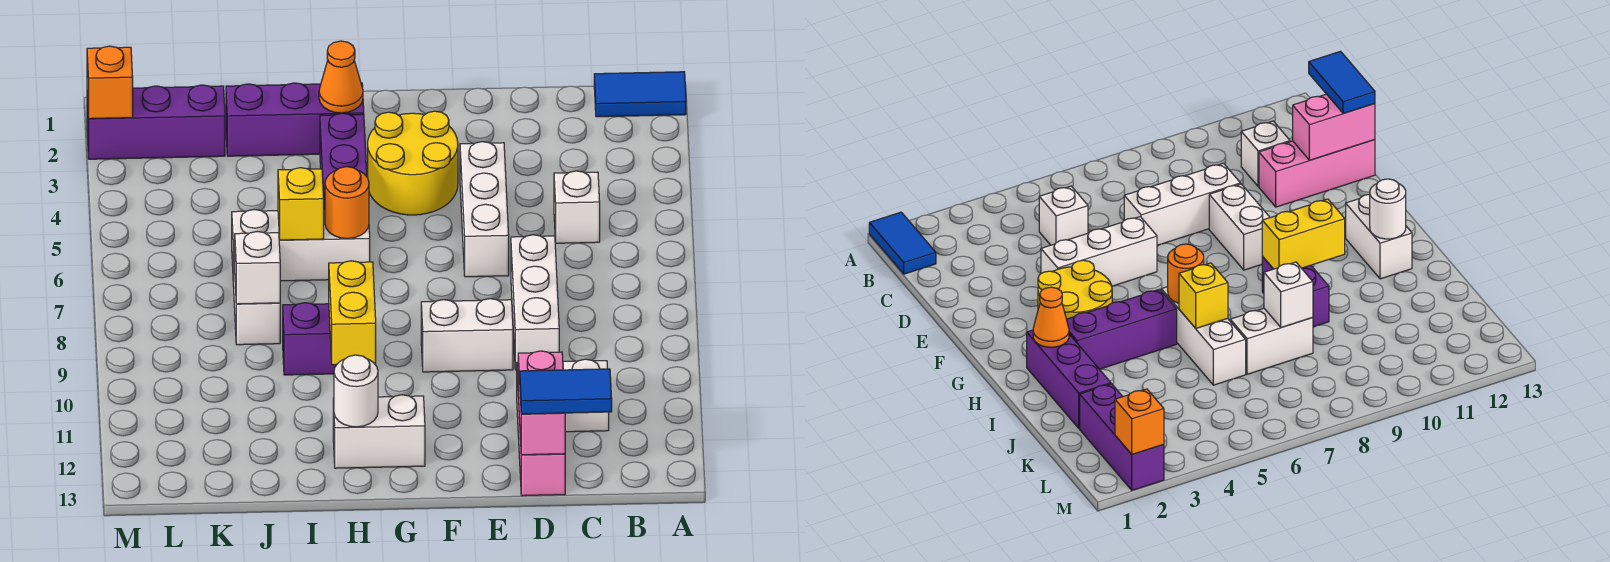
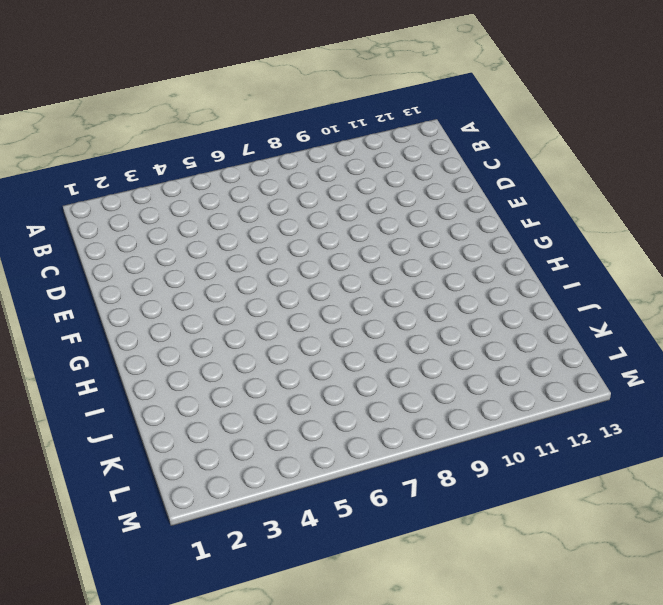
none -> blue tile A1:B1 level 1
none -> white brick C5 level 1
none -> white brick C11 level 1

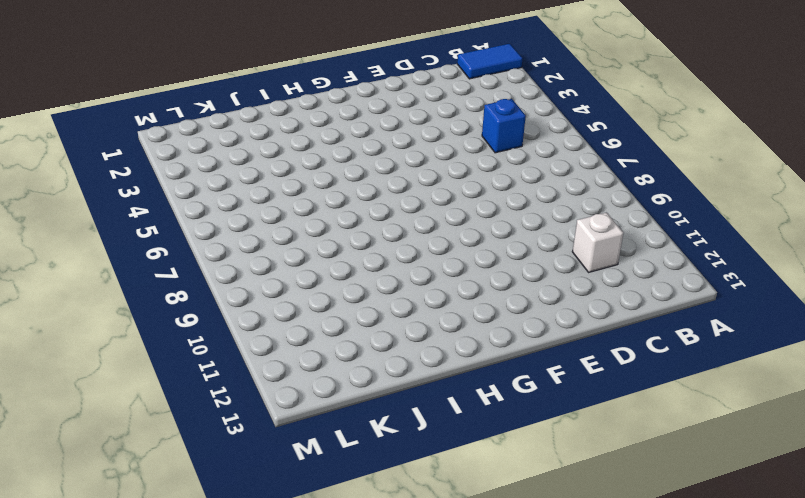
blue brick C5 level 1 -> white brick C5 level 1
none -> white brick D7:D9 level 1
none -> pink brick D11:D13 level 1
none -> white brick E4:E6 level 1

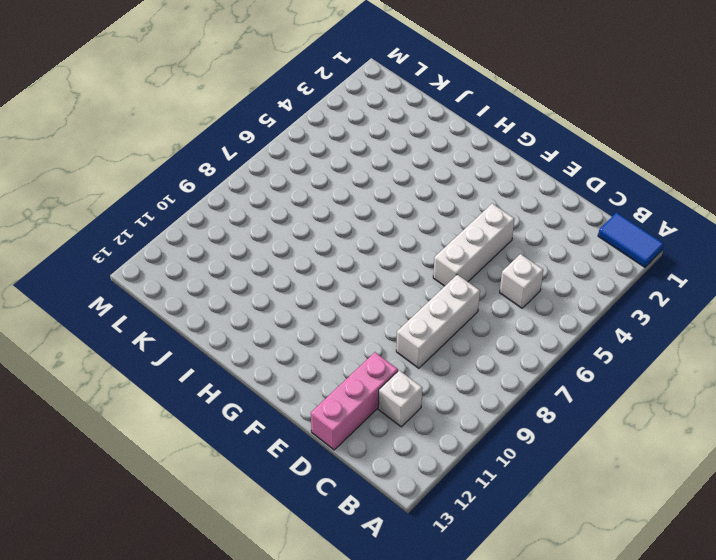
none -> white brick E9:F9 level 1
none -> yellow round brick F3:G4 level 1
none -> white brick G12:H12 level 1

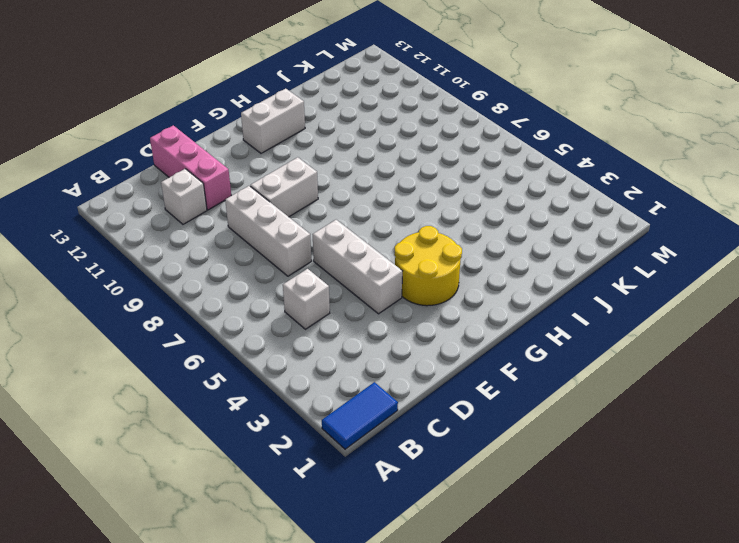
none -> purple brick H2:J2 level 1
none -> purple brick H3:H5 level 1
none -> white brick H6:J6 level 1

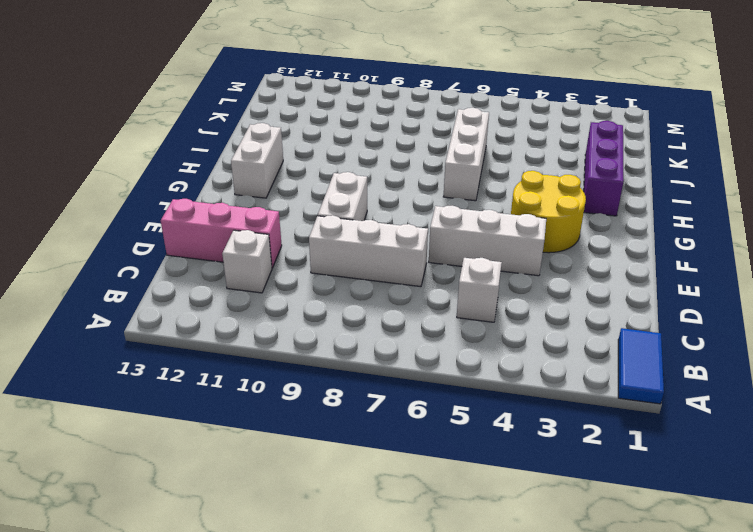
none -> purple brick H3:H5 level 1
none -> purple brick H9:I9 level 1
none -> white brick J7:J8 level 1

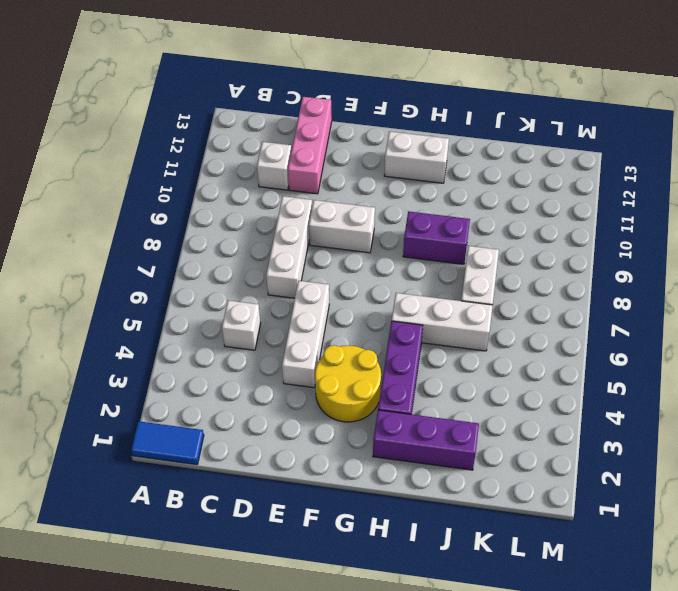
none -> purple brick K2:M2 level 1
none -> pink brick D12:D13 level 2
none -> orange cone H2 level 2

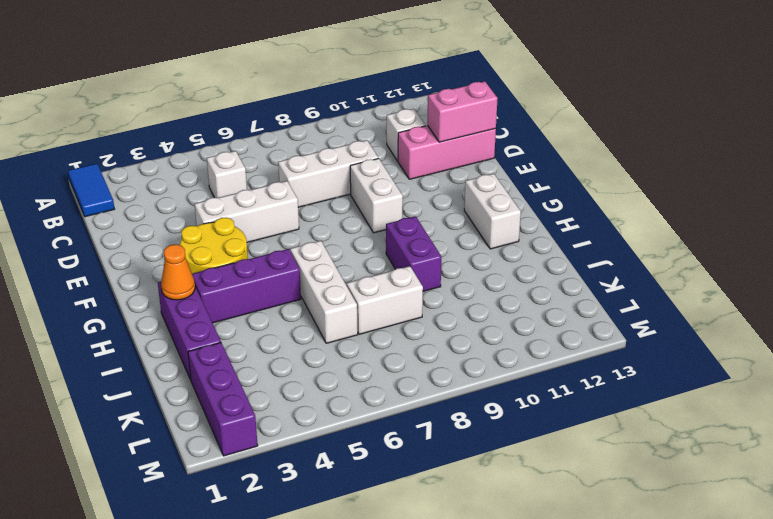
none -> orange round brick H6 level 2
none -> yellow brick H9:H10 level 2
none -> white round brick H12 level 2

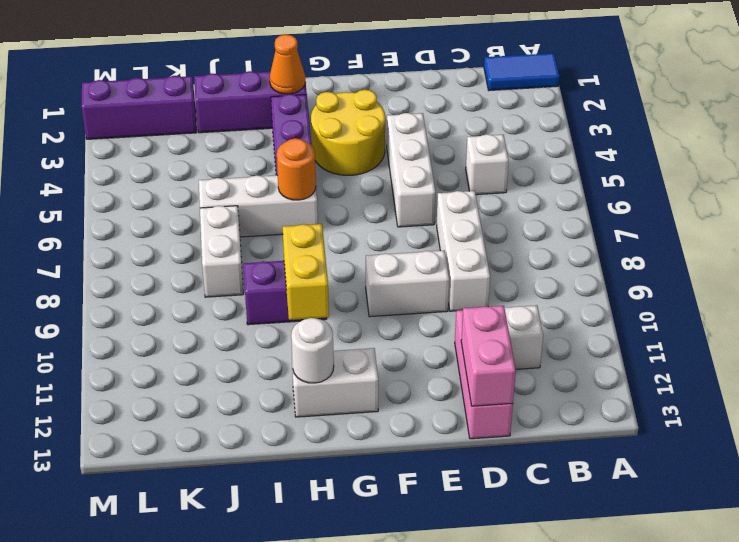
none -> yellow brick I6 level 2
none -> white brick J8 level 2
none -> orange brick M2 level 2

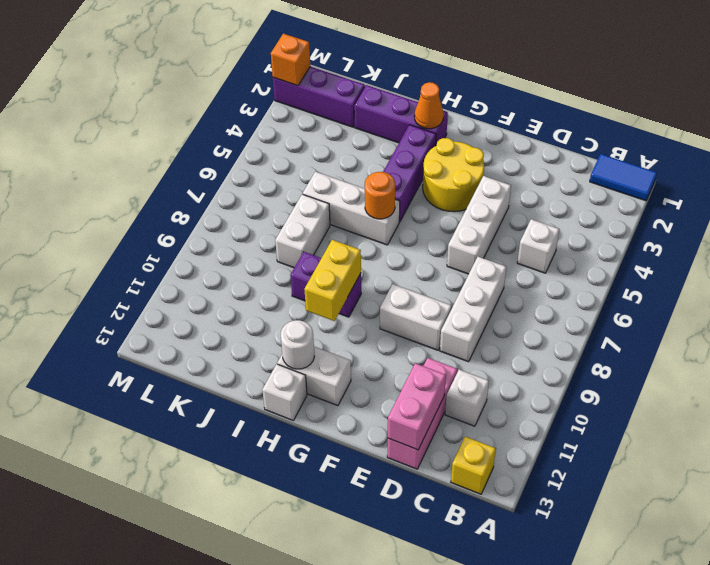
yellow brick B13 level 1 -> yellow brick I6 level 2
white brick H13 level 1 -> white brick J8 level 2
none -> blue tile C13:D13 level 3

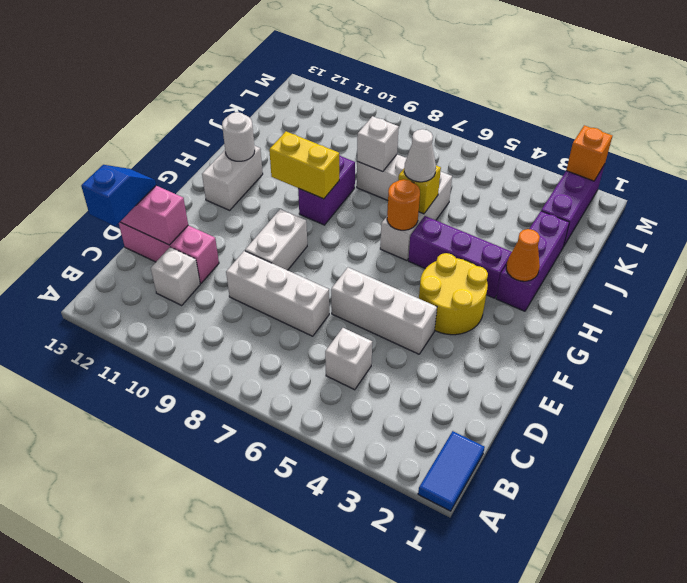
blue slope C13:D13 level 3 top C -> blue tile C13:D13 level 3
white cone I6 level 3 -> none

